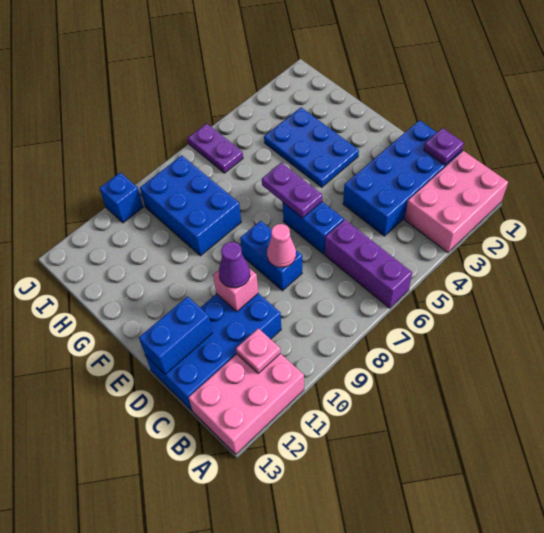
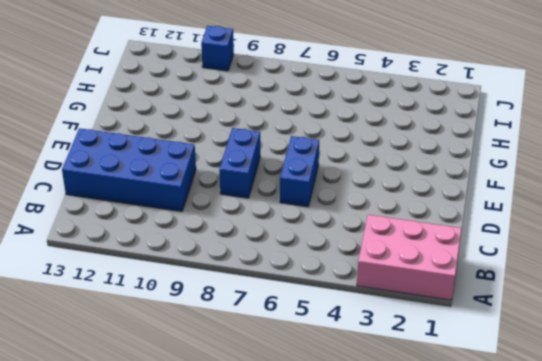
none -> purple brick A6:C6 level 1
none -> pink brick A11:B13 level 1
none -> blue brick C1:D4 level 1

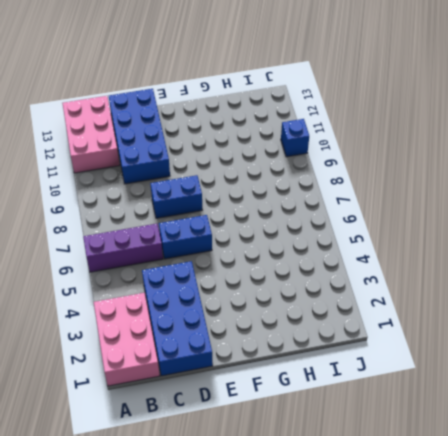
none -> blue plate F3:H4 level 1
none -> blue brick G8:I9 level 1
none -> purple plate I6:J6 level 1

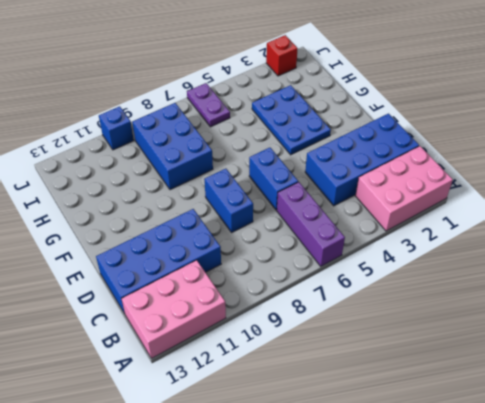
red brick J2 level 1 -> none
none -> pink plate B11 level 2
none -> purple plate C1 level 2
none -> pink cone D8 level 2

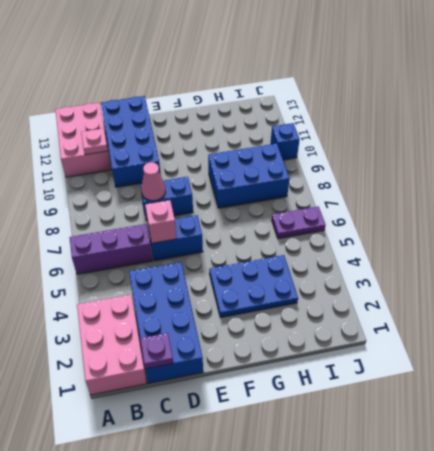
pink brick D6 level 2 -> pink brick D10 level 2
none -> blue brick D12:D13 level 2
none -> purple plate E6:F6 level 2
none -> purple cone D10 level 3

